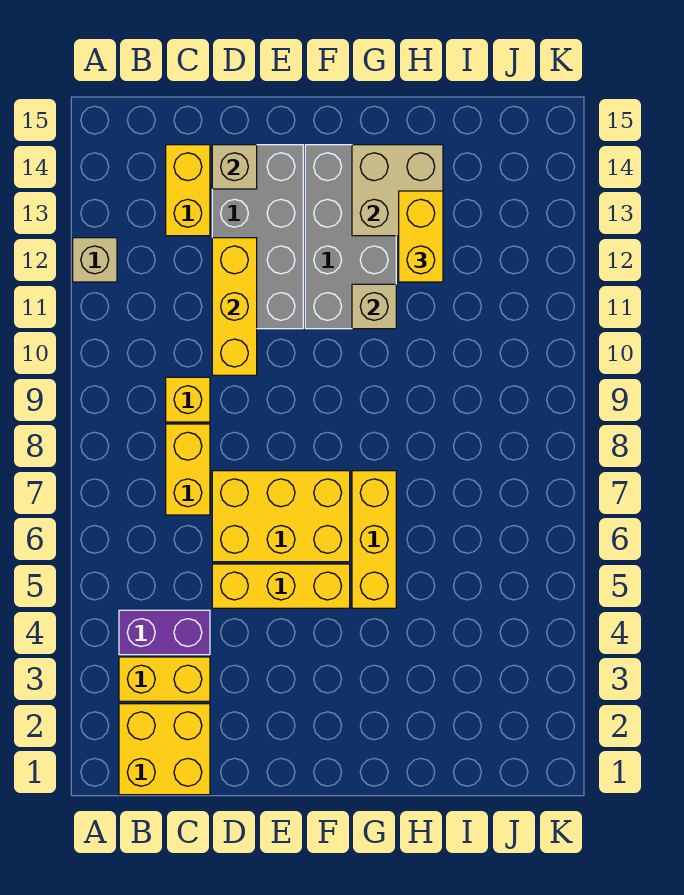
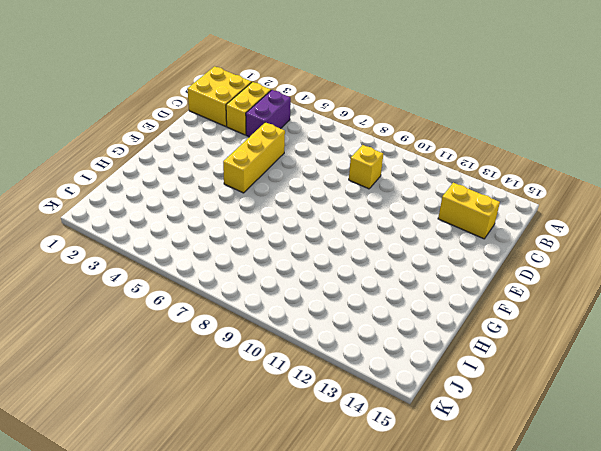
none -> tan brick A12 level 1
none -> yellow brick C7:C8 level 1
none -> yellow brick D6:F7 level 1

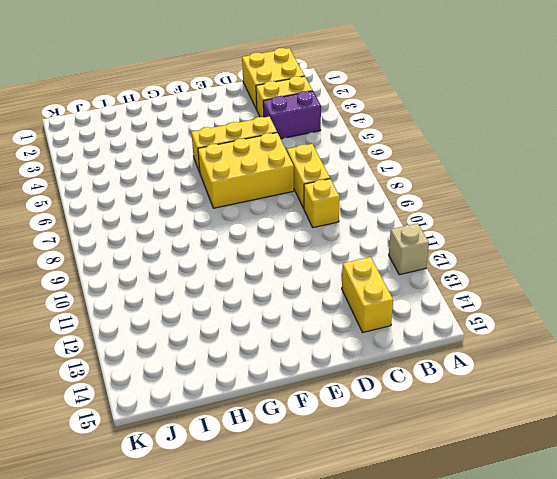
none -> grey brick D11:E14 level 1
none -> grey brick F11:G14 level 1
none -> yellow brick G5:G7 level 1

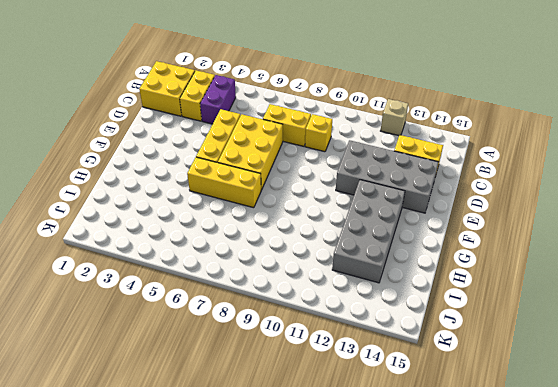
grey brick F12:I13 level 1 -> grey brick F11:G14 level 1
none -> yellow brick D10:D12 level 2
none -> tan brick D14 level 2
none -> tan brick G11 level 2

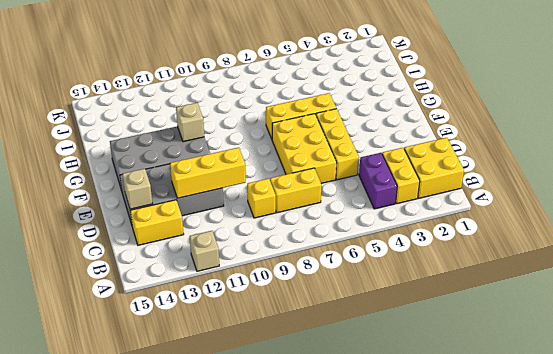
none -> tan brick G13:H14 level 2
none -> yellow brick H12:H13 level 3

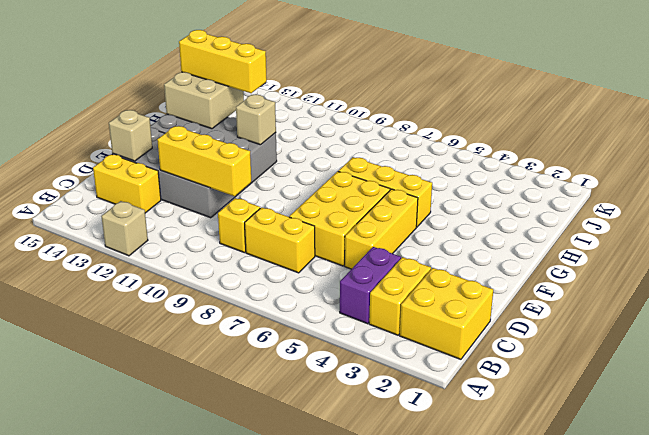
yellow brick H12:H14 level 3 -> yellow brick H12:H13 level 3

